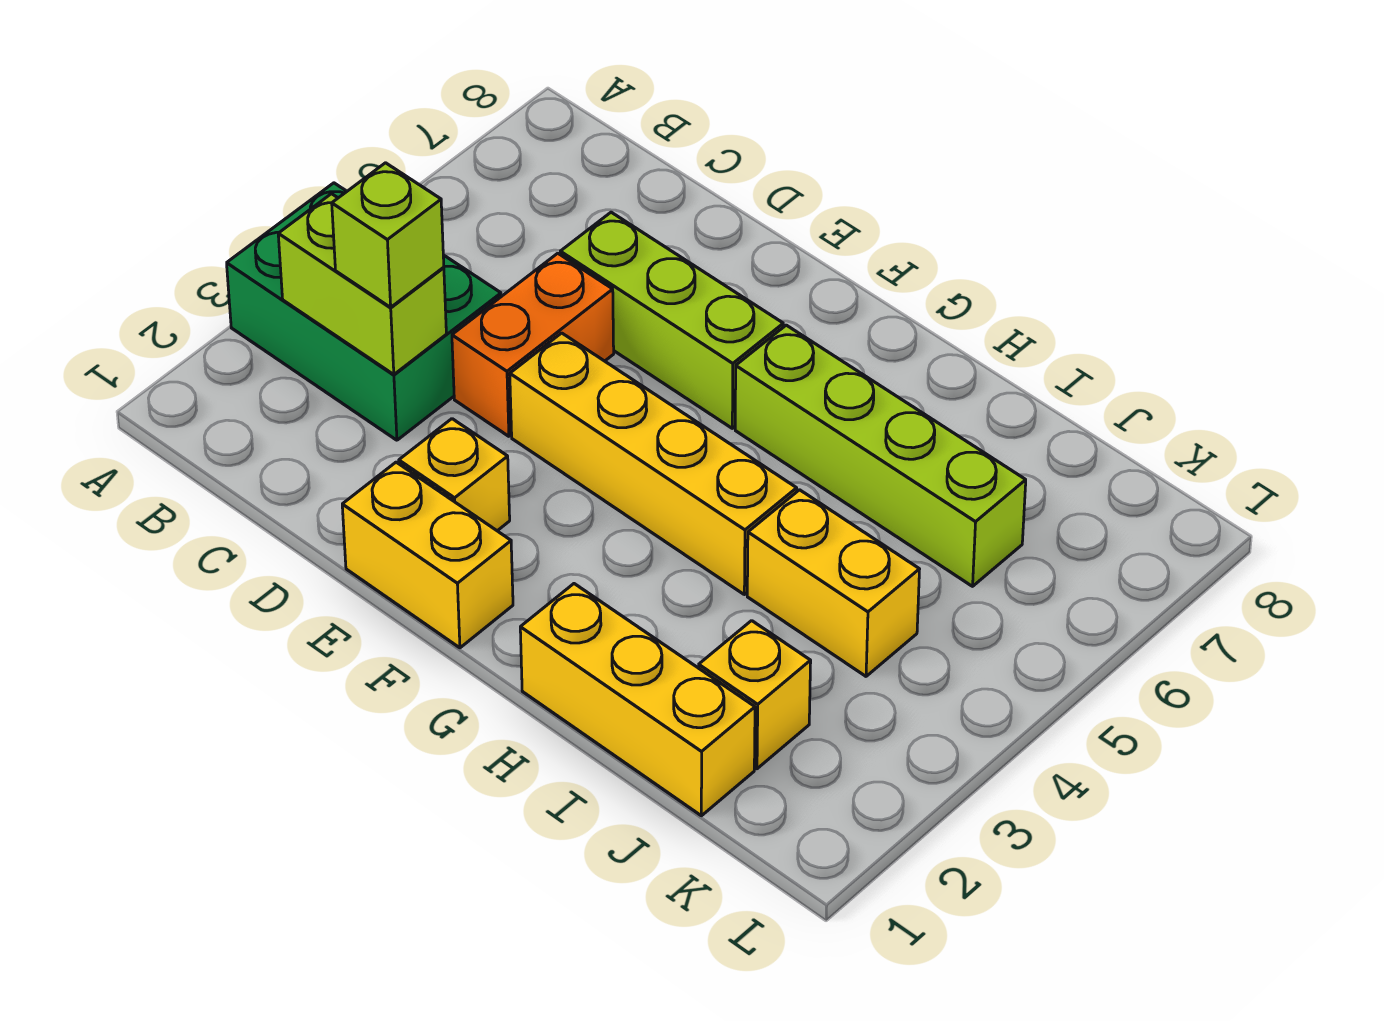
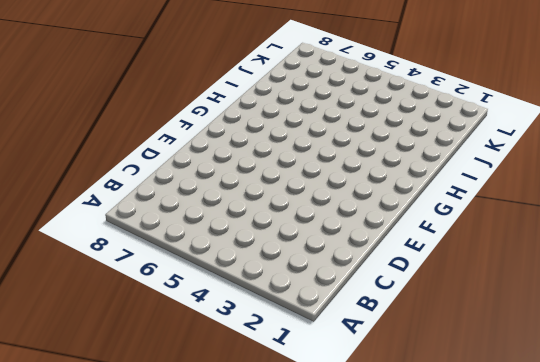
none -> green brick A3:C4 level 1
none -> orange brick D4:D5 level 1
none -> lime brick D6:F6 level 1

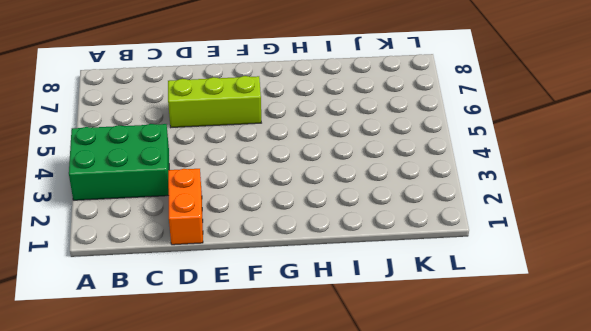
orange brick D1:D2 level 1 -> orange brick D4:D5 level 1
none -> yellow brick E1:F1 level 1
none -> yellow brick E2 level 1
none -> yellow brick E4:H4 level 1

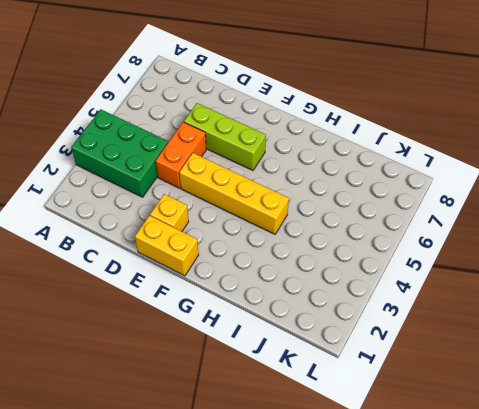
none -> lime brick G6:J6 level 1
none -> yellow brick H1:J1 level 1
none -> yellow brick I4:J4 level 1

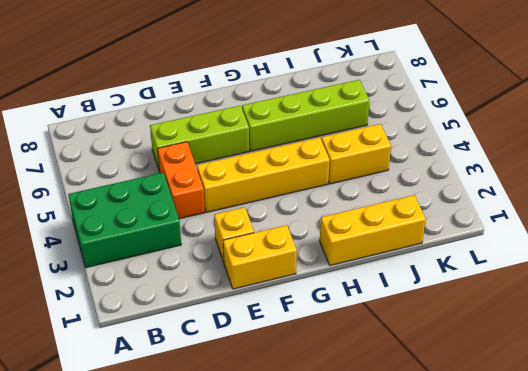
none -> yellow brick J2 level 1
none -> lime brick B3:C3 level 2
none -> lime brick C3 level 3

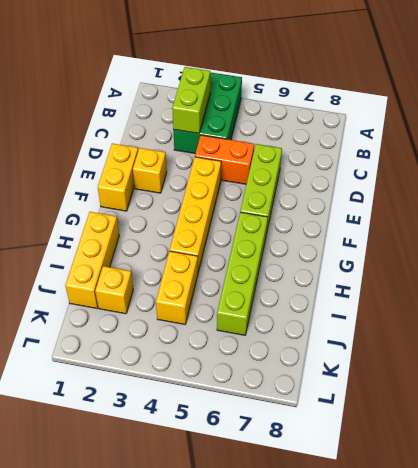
none -> lime brick C3 level 3

